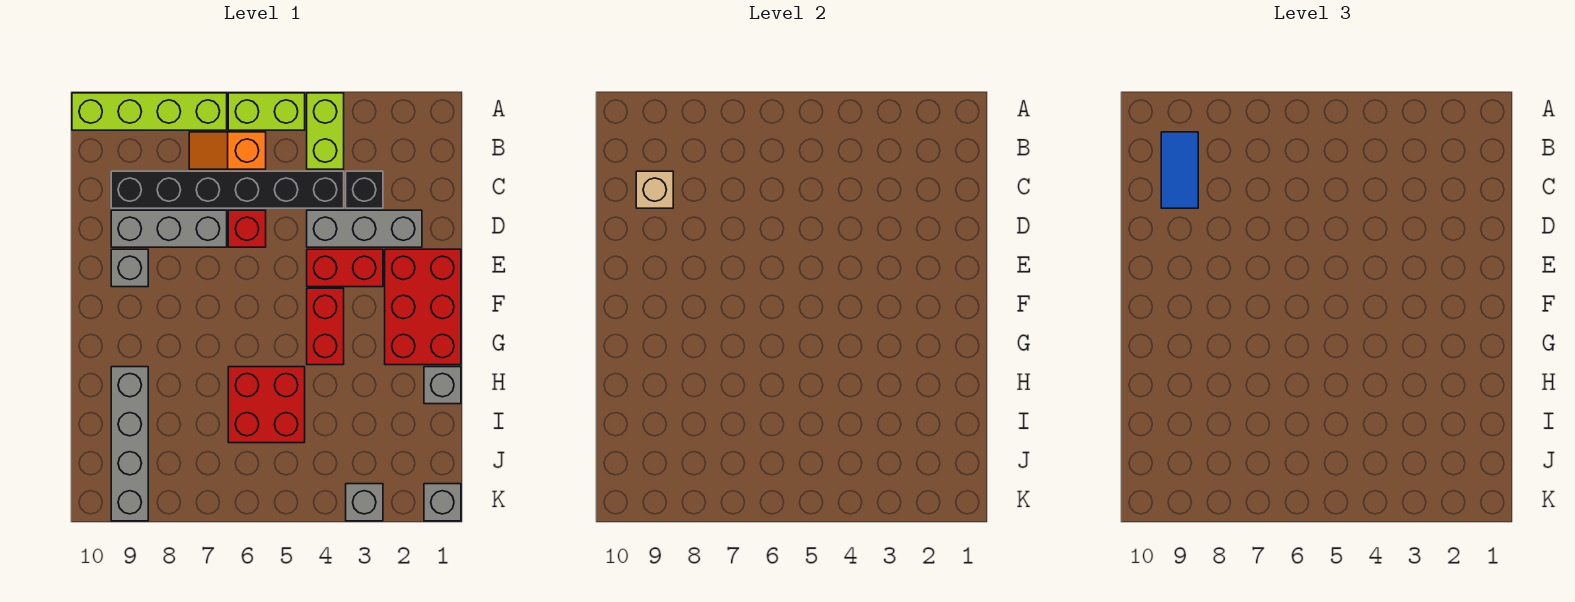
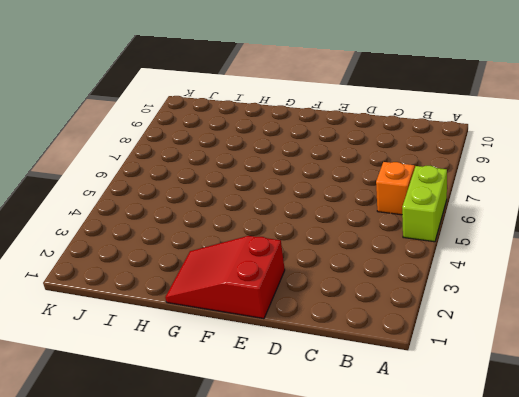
red slope E1:G2 level 1 top E -> red brick E1:G2 level 1
none -> lime brick A4:B4 level 1
none -> lime brick A7:A10 level 1
none -> black brick C3 level 1

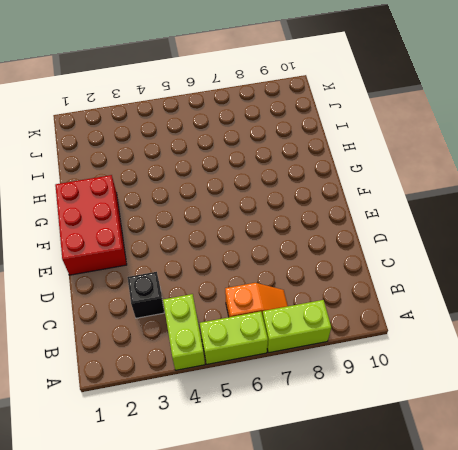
lime brick A7:A8 level 1 -> lime brick A7:A10 level 1
none -> black brick C4:C9 level 1
none -> grey brick D2:D4 level 1
none -> red brick D6 level 1

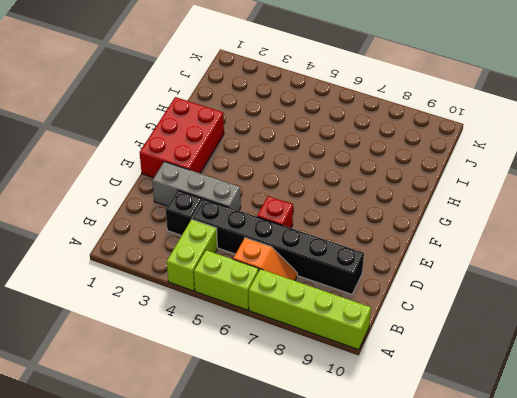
none -> grey brick D7:D9 level 1
none -> red brick E3:E4 level 1
none -> grey brick E9 level 1

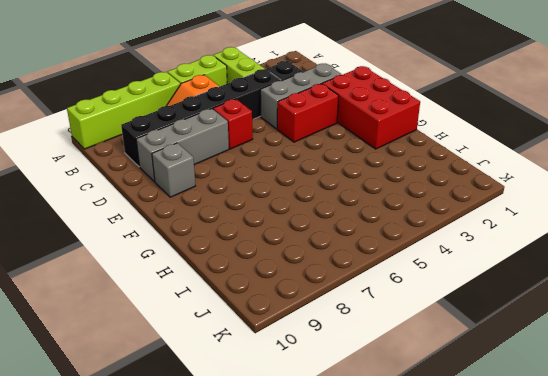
none -> red brick F4:G4 level 1
none -> grey brick H1 level 1
none -> red brick H5:I6 level 1

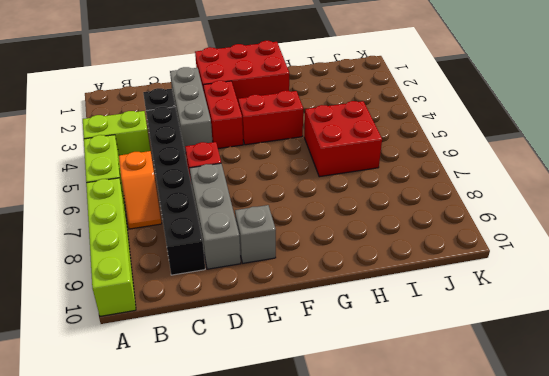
none -> grey brick H1 level 1
none -> grey brick H9:K9 level 1
none -> grey brick K1 level 1

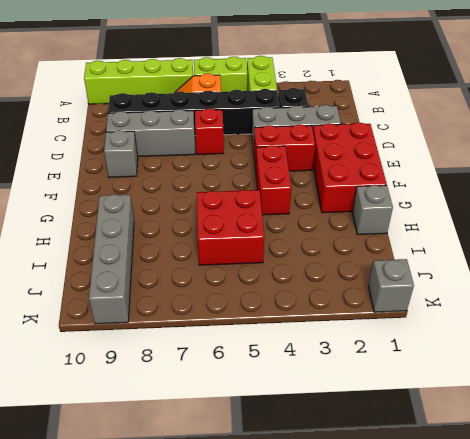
none -> grey brick K3 level 1
none -> tan brick C9 level 2
none -> blue tile B9:C9 level 3

